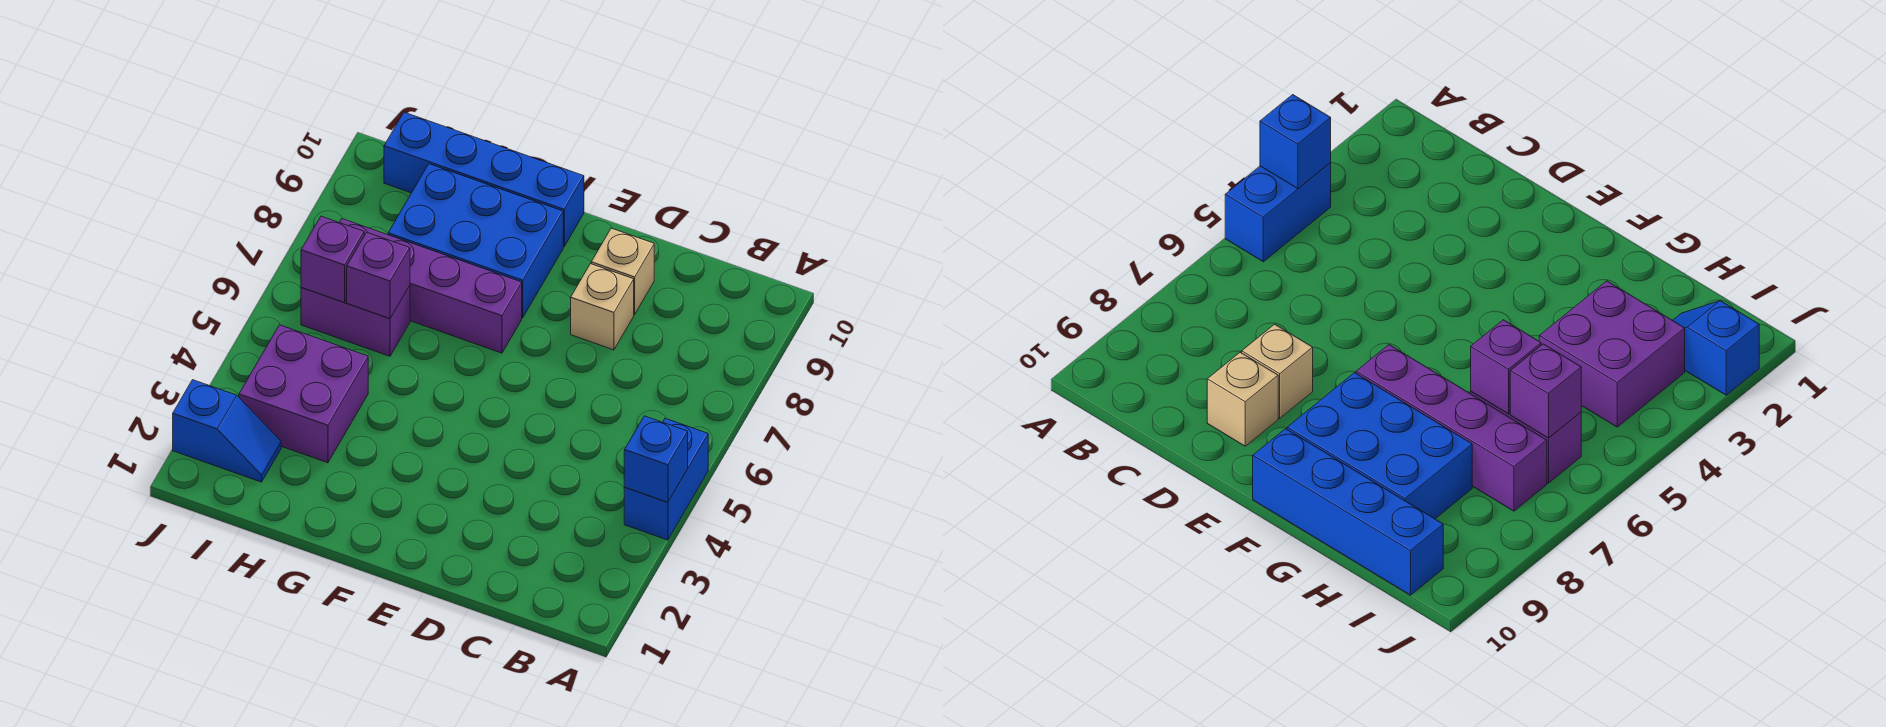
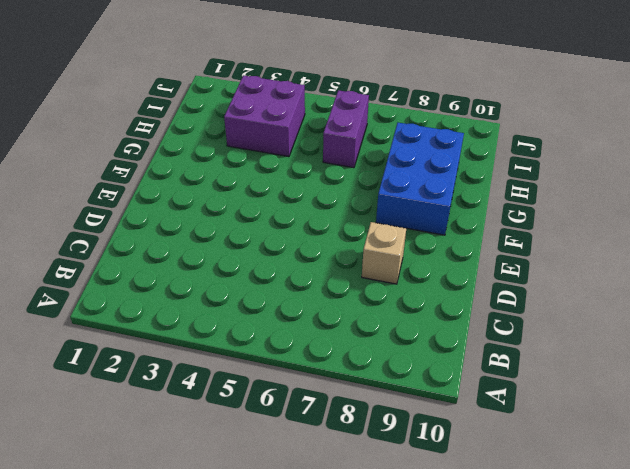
none -> blue brick A4:A5 level 1
none -> tan brick D9 level 1
none -> purple brick F7:I7 level 1

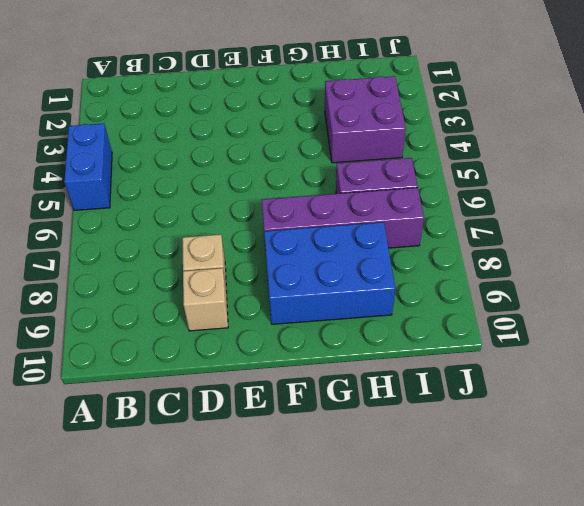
none -> blue brick F10:I10 level 1
none -> blue slope I2:J2 level 1 top J
none -> blue brick A4 level 2

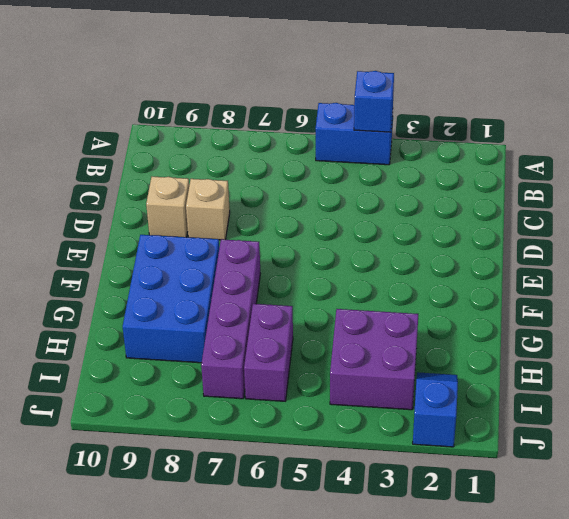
none -> blue brick F10:I10 level 1
none -> purple brick H6 level 2
none -> purple brick I6 level 2

